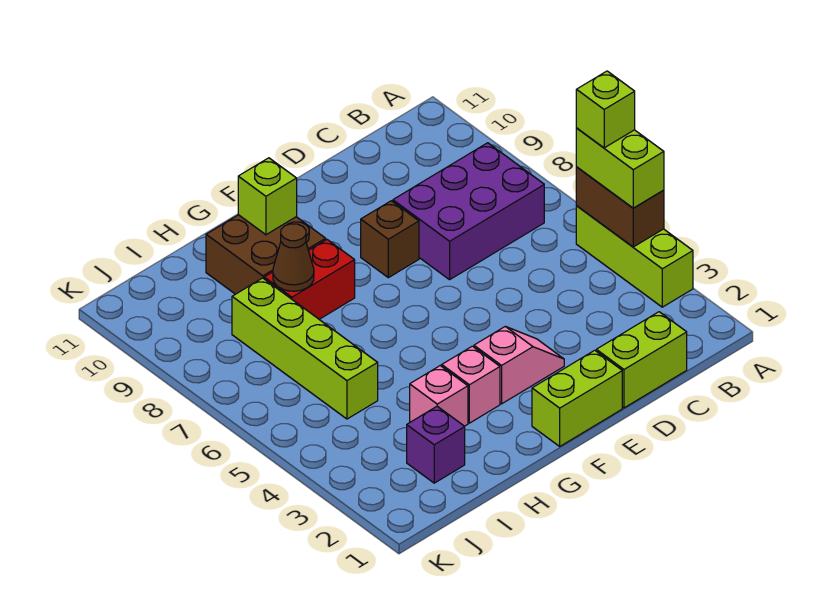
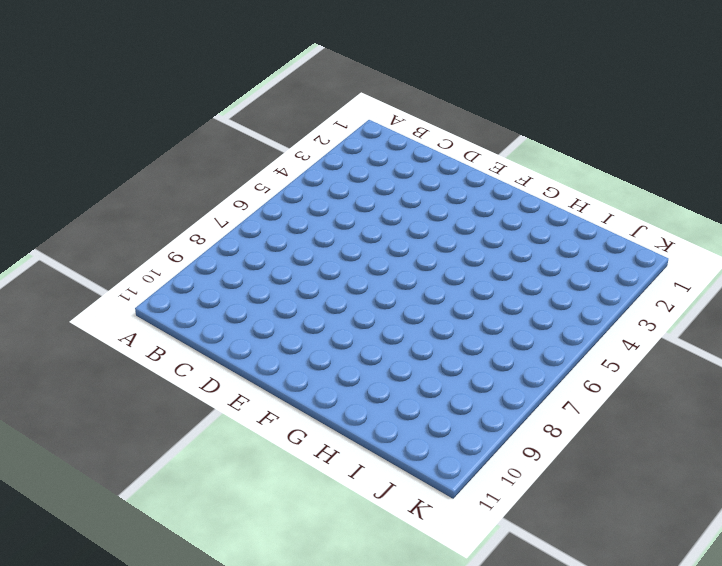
none -> lime brick A3:A5 level 1
none -> purple brick B7:D8 level 1
none -> lime brick C1:D1 level 1

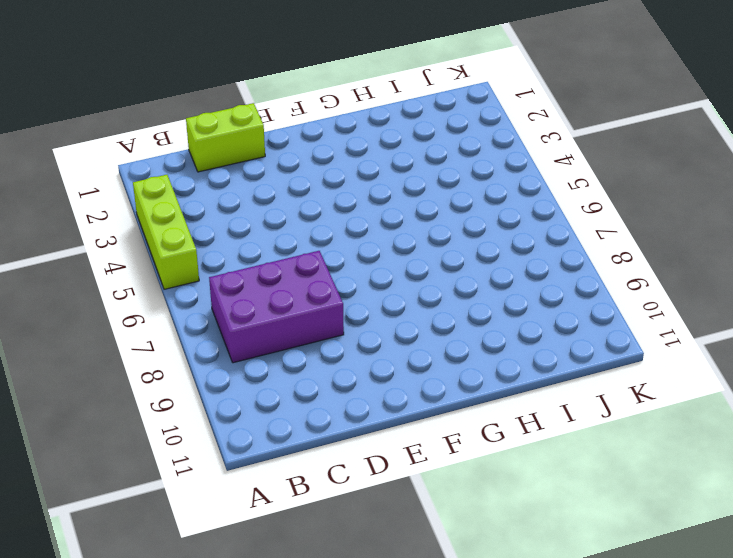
none -> lime brick E1:F1 level 1
none -> pink slope E3:F3 level 1 top F
none -> brown brick E8 level 1

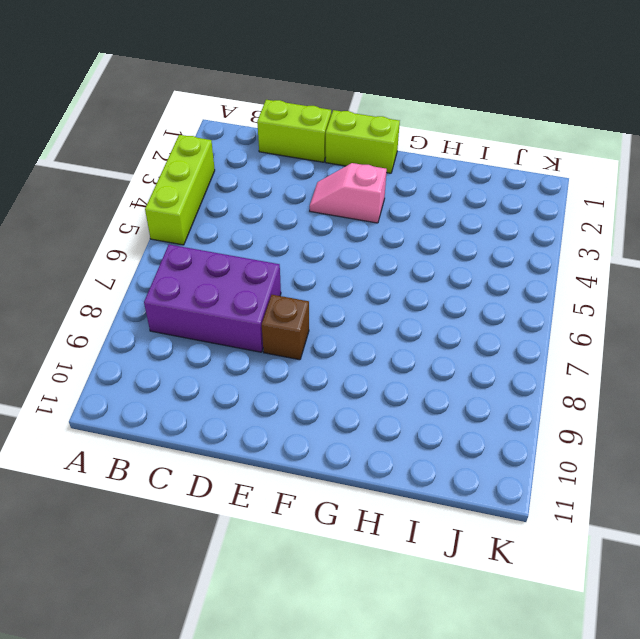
none -> pink brick G3 level 1
none -> red brick G8:H8 level 1
none -> brown brick G9:H10 level 1

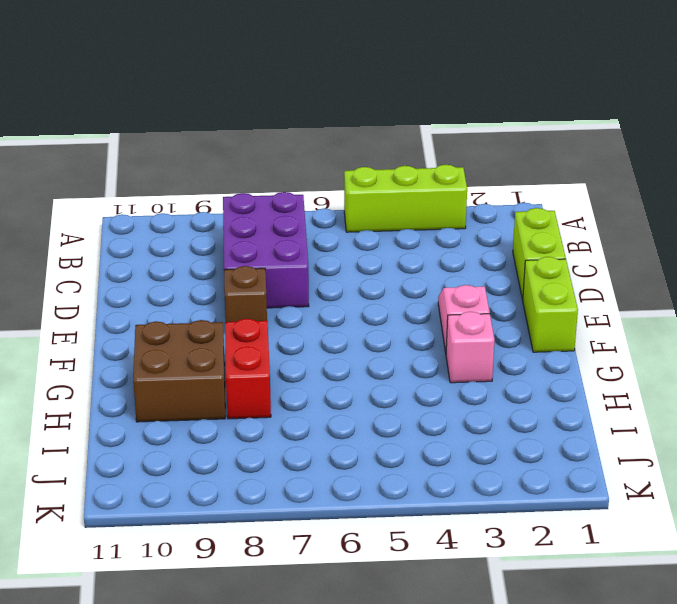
none -> pink brick H3 level 1
none -> purple brick I2 level 1
none -> lime brick I5:I8 level 1

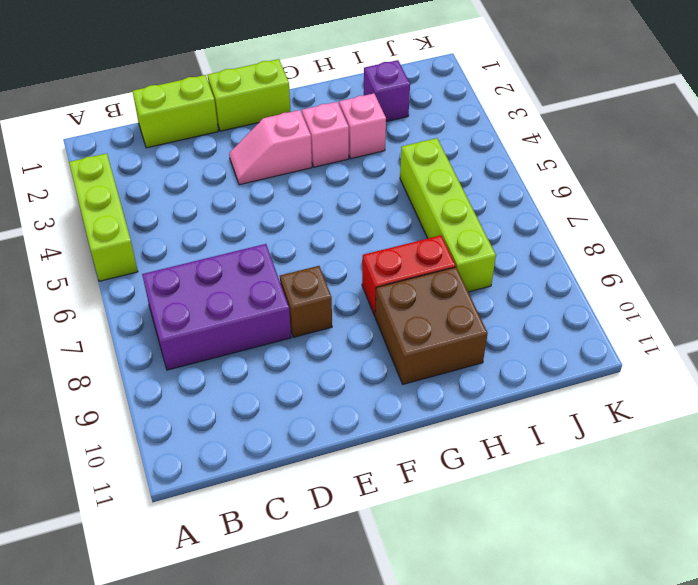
none -> brown brick A4:A5 level 2
none -> lime brick G10 level 2
none -> brown cone H8 level 2

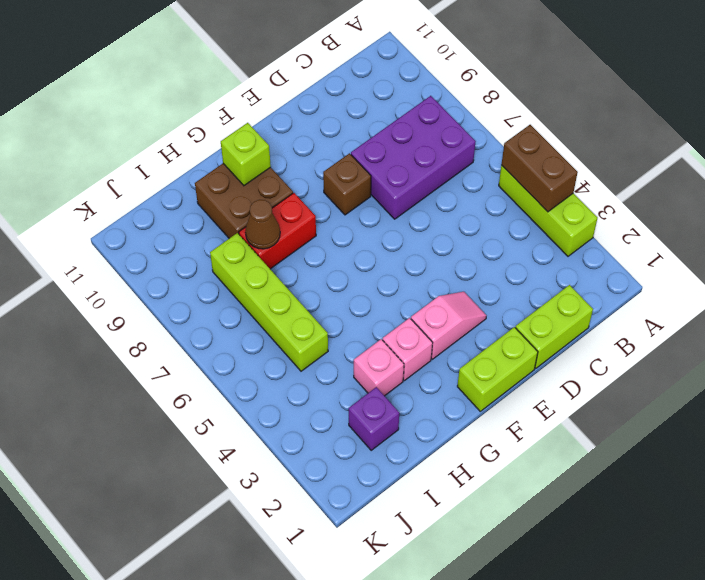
none -> lime brick A4:A5 level 3
none -> lime brick A5 level 4

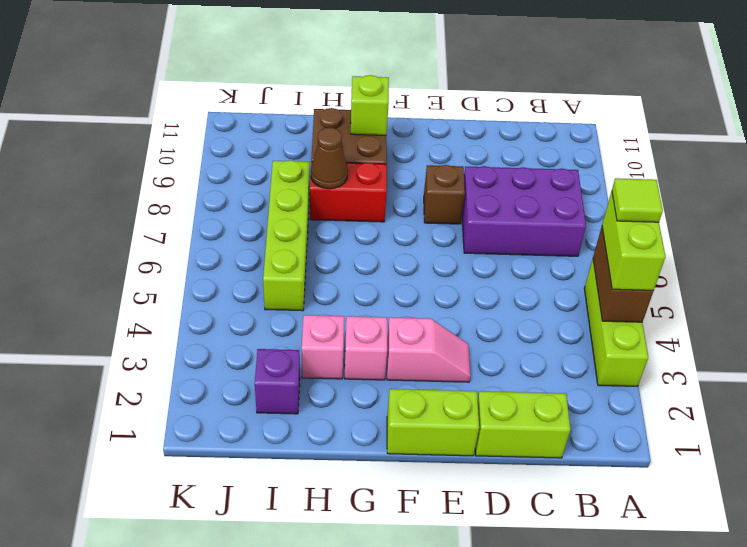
lime tile A5 level 4 -> lime brick A5 level 4

